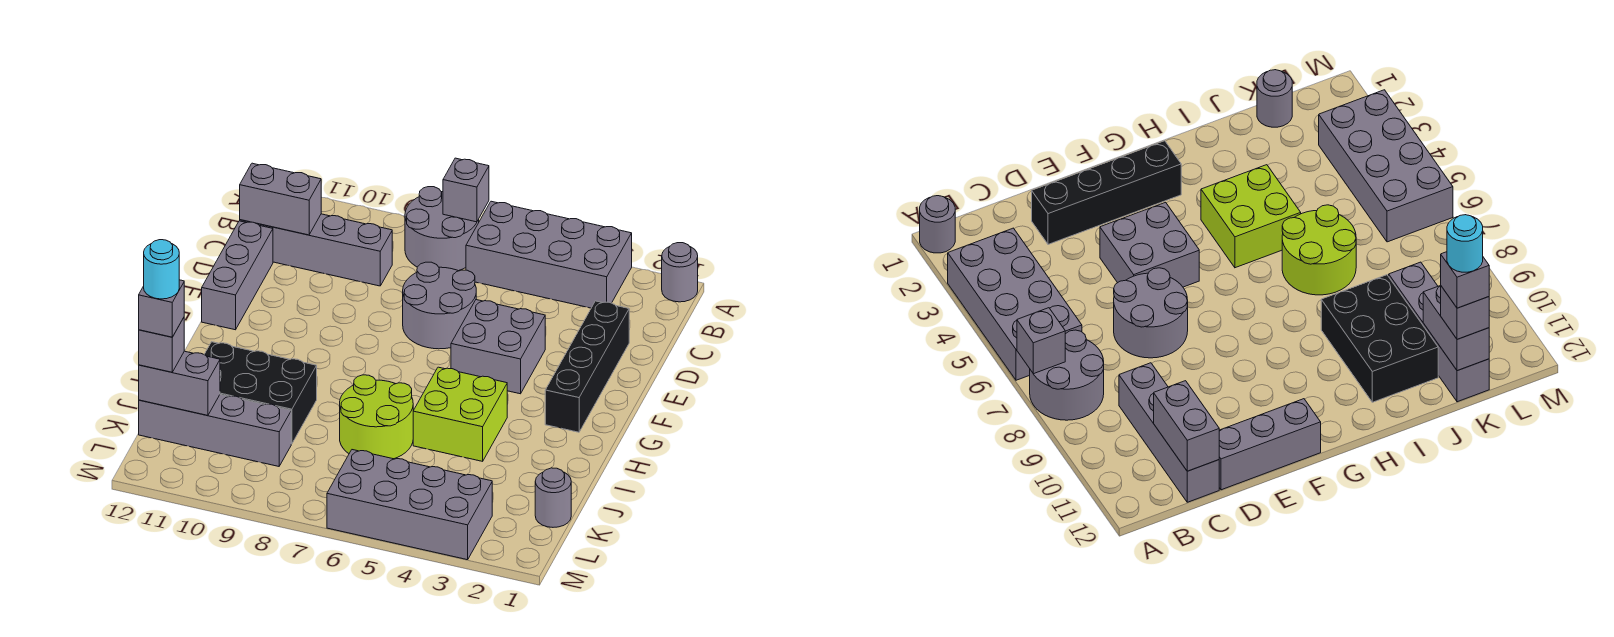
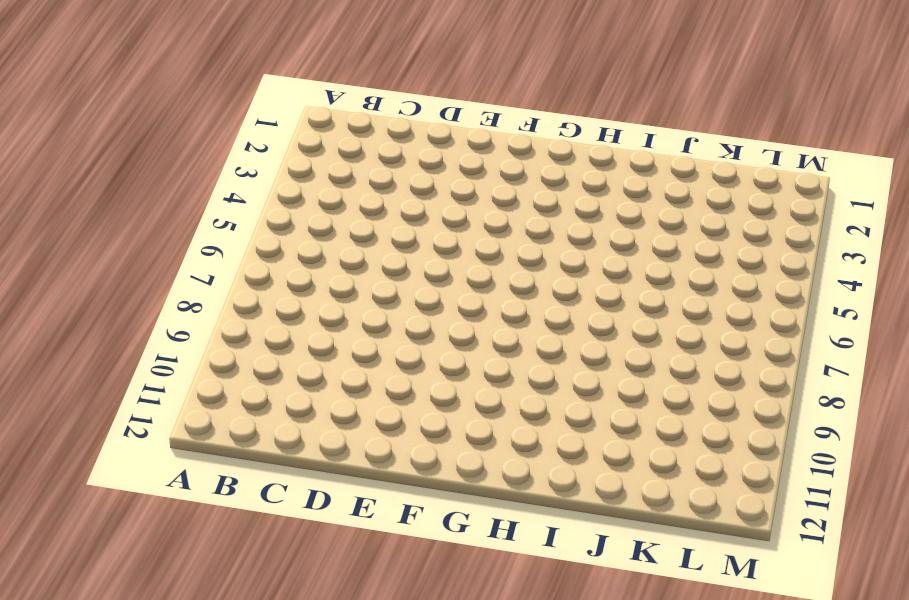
none -> grey round brick A1 level 1
none -> grey brick A3:B6 level 1
none -> grey round brick A7:B8 level 1

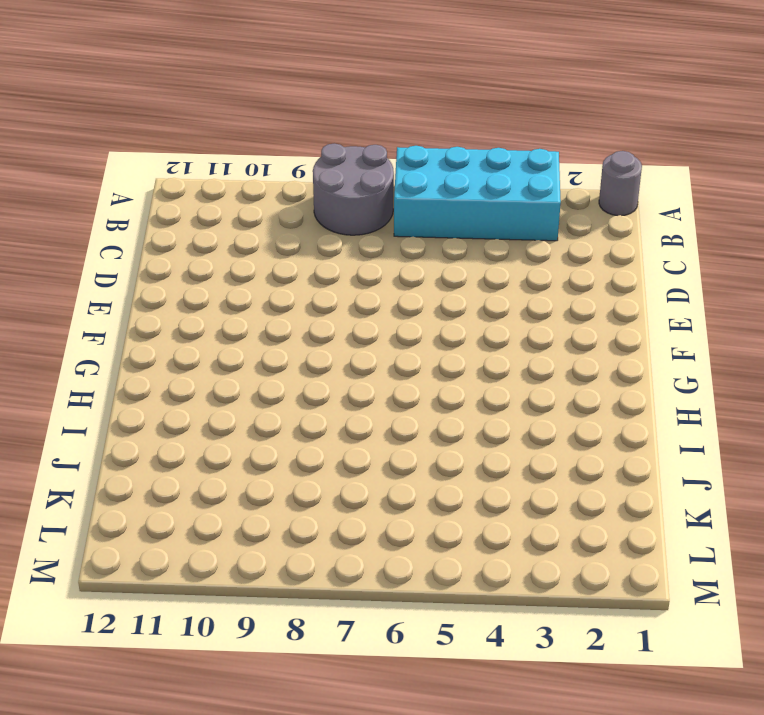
cyan brick A3:B6 level 1 -> grey brick A3:B6 level 1
none -> grey brick C9:C12 level 1
none -> black brick D2:G2 level 1
none -> grey round brick D6:E7 level 1

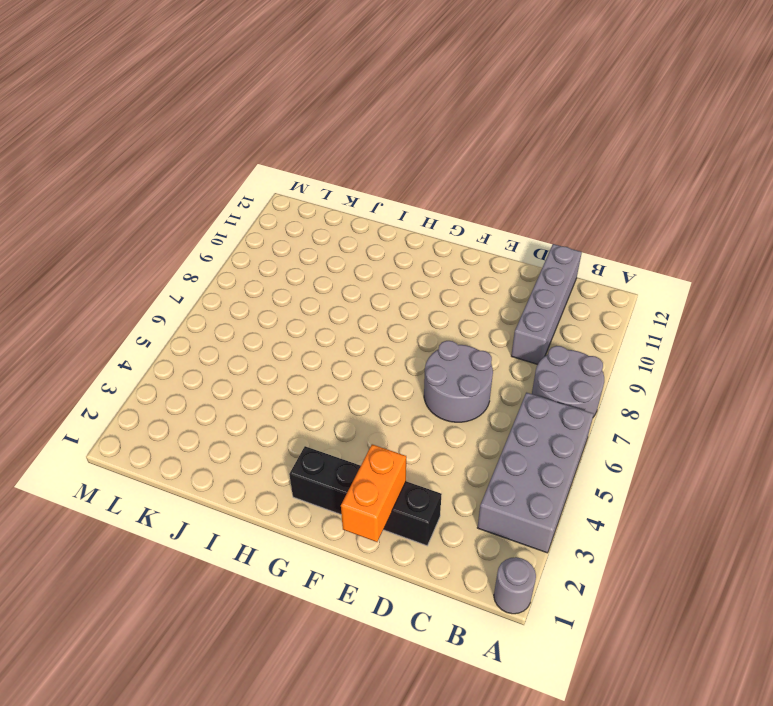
orange brick E1:E2 level 2 -> none
none -> grey brick D12:F12 level 1
none -> grey brick E4:F5 level 1
none -> lime brick H4:I5 level 1

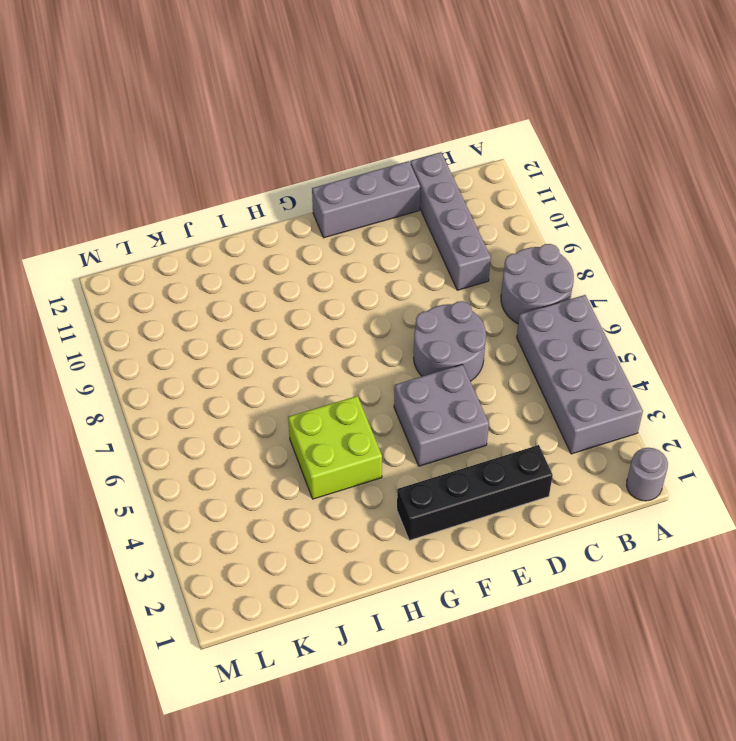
none -> lime round brick I6:J7 level 1
none -> black brick I9:J11 level 1
none -> grey round brick K1 level 1

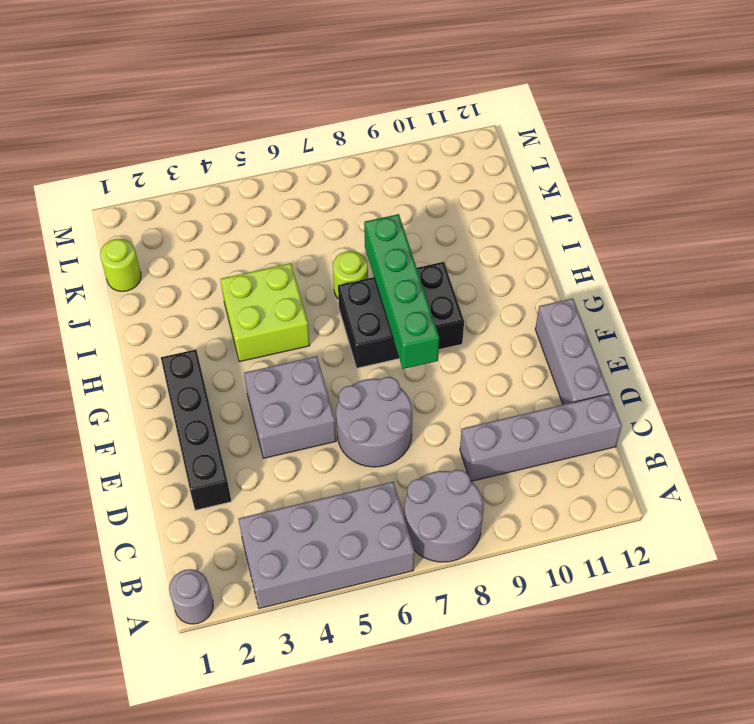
green brick F8:I8 level 2 -> none
black brick G7:H9 level 1 -> black brick I9:J11 level 1
lime round brick I7 level 1 -> lime round brick I6:J7 level 1
lime round brick K1 level 1 -> grey round brick K1 level 1
none -> grey brick K9:K12 level 1
none -> grey brick L3:M6 level 1
none -> grey brick A7 level 2

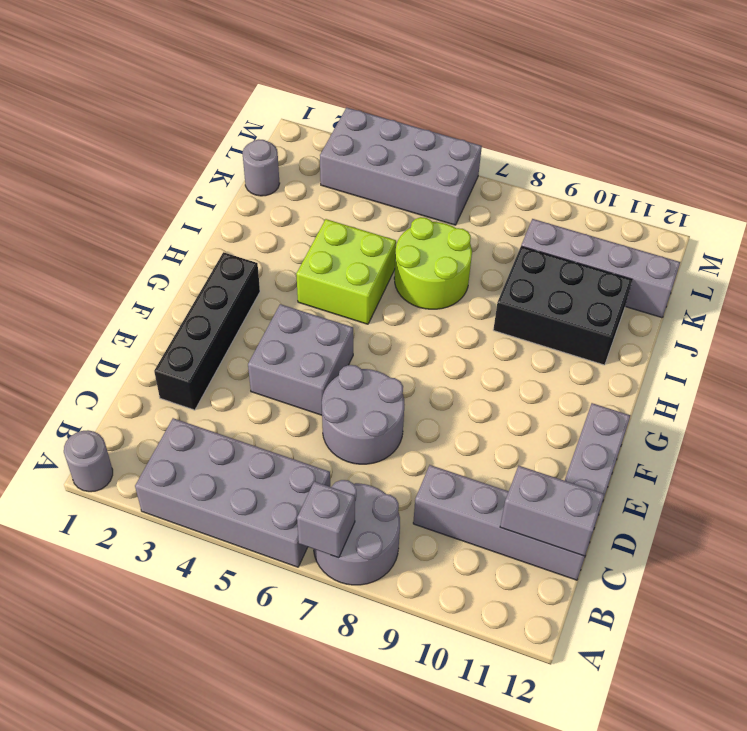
none -> grey brick K11:K12 level 2
none -> grey brick K12 level 3
none -> grey brick K12 level 4

